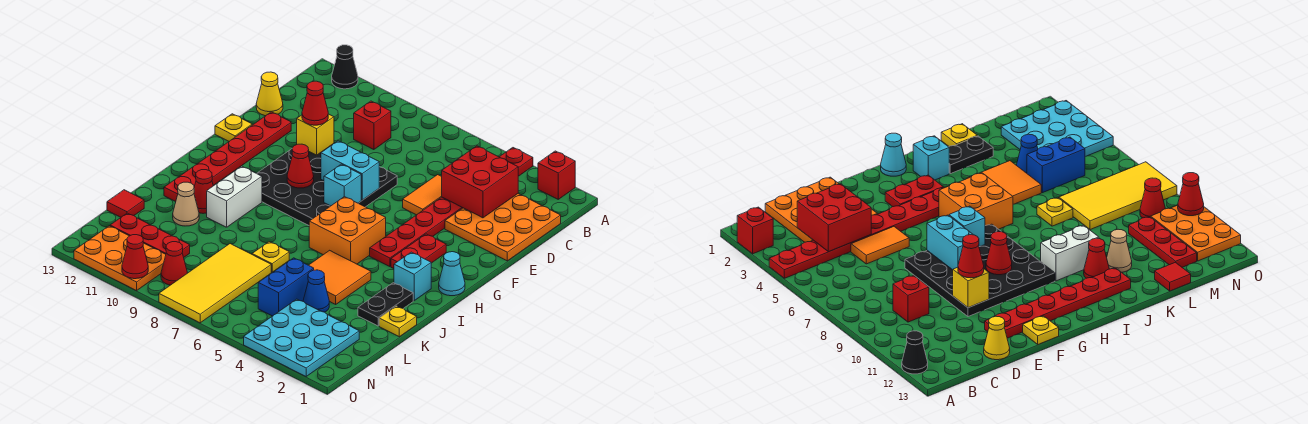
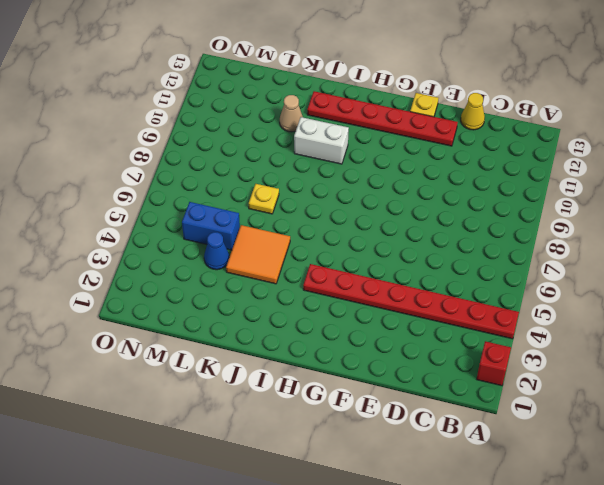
none -> black cone A12 level 1
none -> orange plate C1:E3 level 1
none -> red brick C9 level 1
none -> orange tile D5:E5 level 1

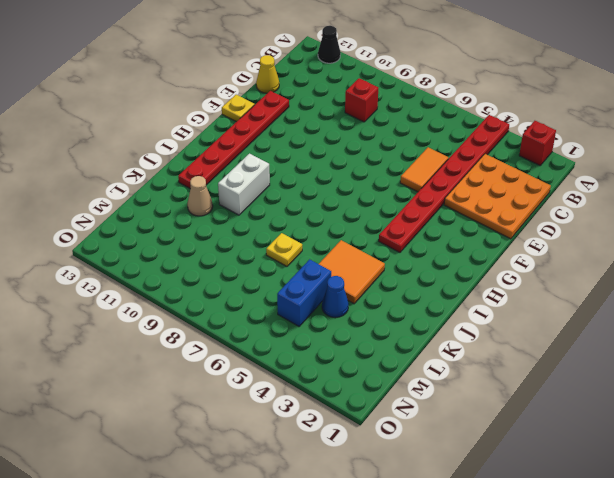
none -> black plate E7:H10 level 1
none -> red plate G3:H3 level 1
none -> cyan cone H1 level 1
none -> orange brick H5:I6 level 1

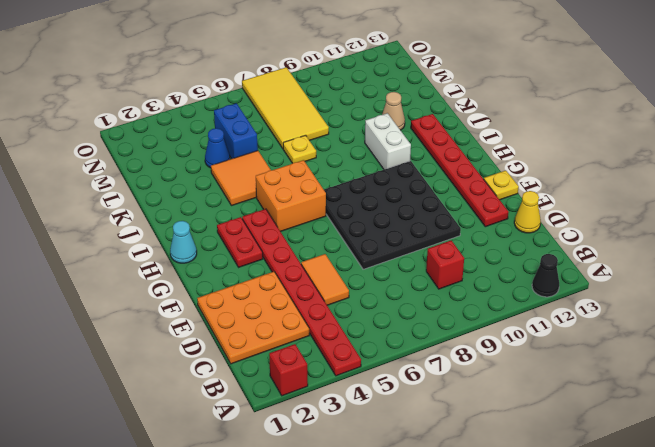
none -> cyan brick I2 level 1
none -> black plate J2:K2 level 1
none -> red cone J11 level 1
none -> yellow plate K1 level 1

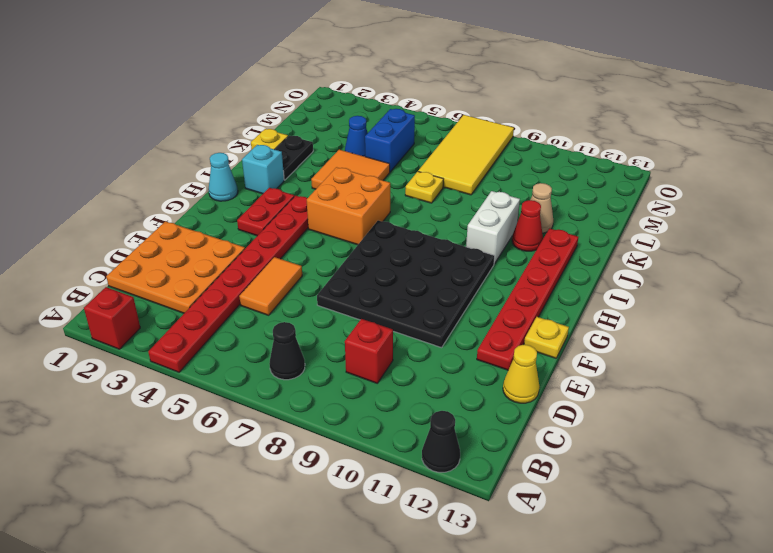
black cone B7 level 1 -> none
none -> red tile L13 level 1
none -> cyan plate M2:O4 level 1
none -> red plate M10:M12 level 1
none -> red cone N9 level 1

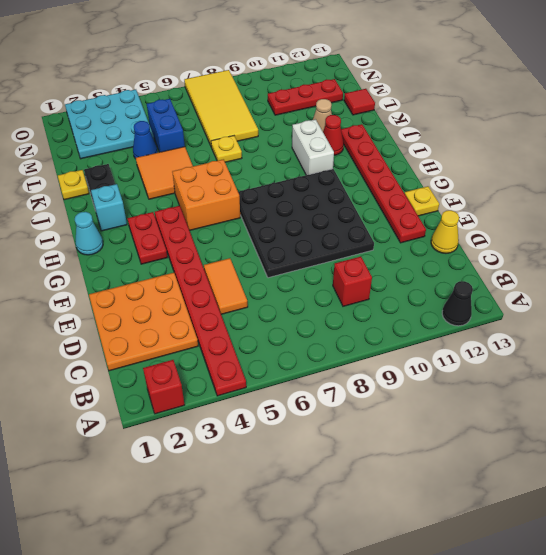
none -> red cone N9 level 1
none -> orange plate N10:O12 level 1
none -> red brick C3:D4 level 2
none -> yellow brick E10 level 2

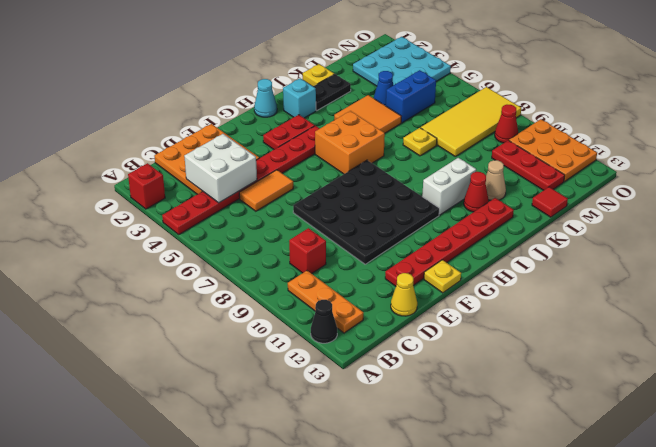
orange plate B10:B12 level 1 -> none
white brick C3:D4 level 2 -> red brick C3:D4 level 2
none -> yellow brick E10 level 2
none -> cyan brick F7:F8 level 2
none -> cyan brick G7 level 2
none -> red cone G9 level 2

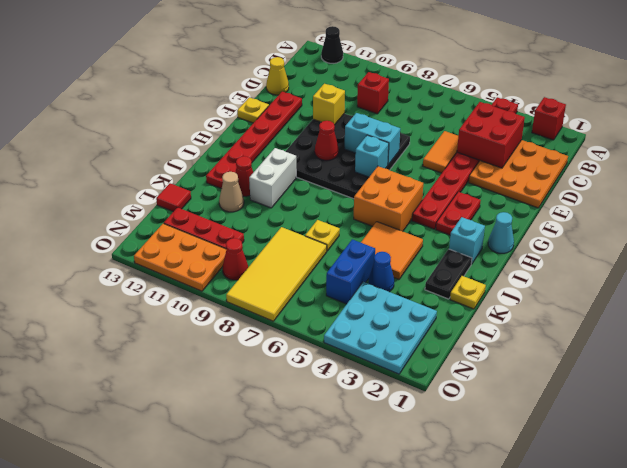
none -> red cone O10 level 2
none -> red cone E10 level 3

